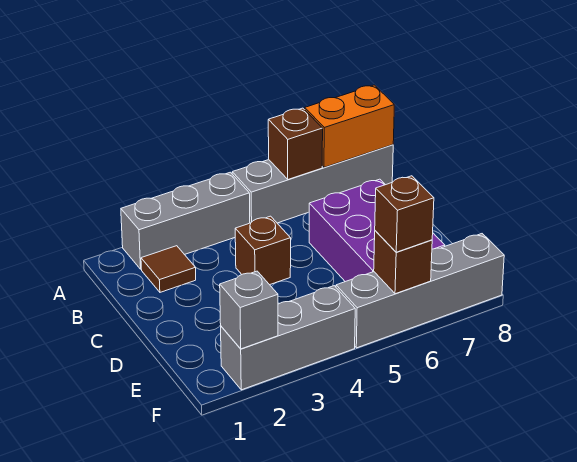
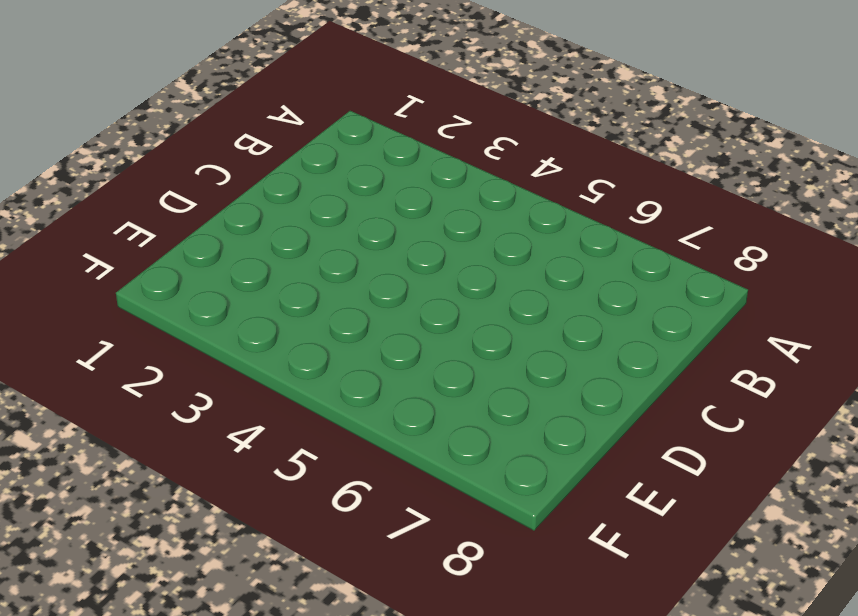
none -> grey brick A2:A4 level 1
none -> grey brick A5:A8 level 1
none -> brown tile B2 level 1

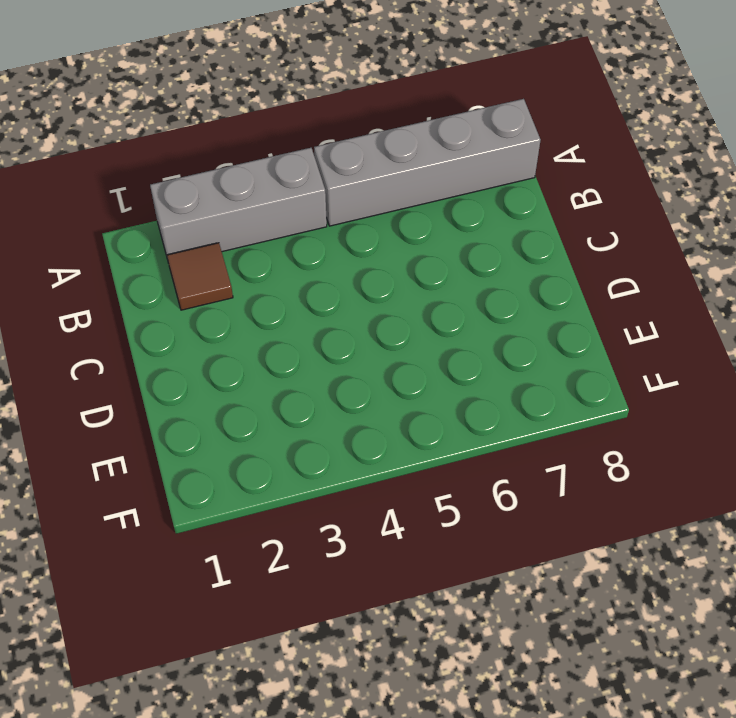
none -> brown brick C4 level 1
none -> purple brick C6:E7 level 1
none -> grey brick F2:F4 level 1

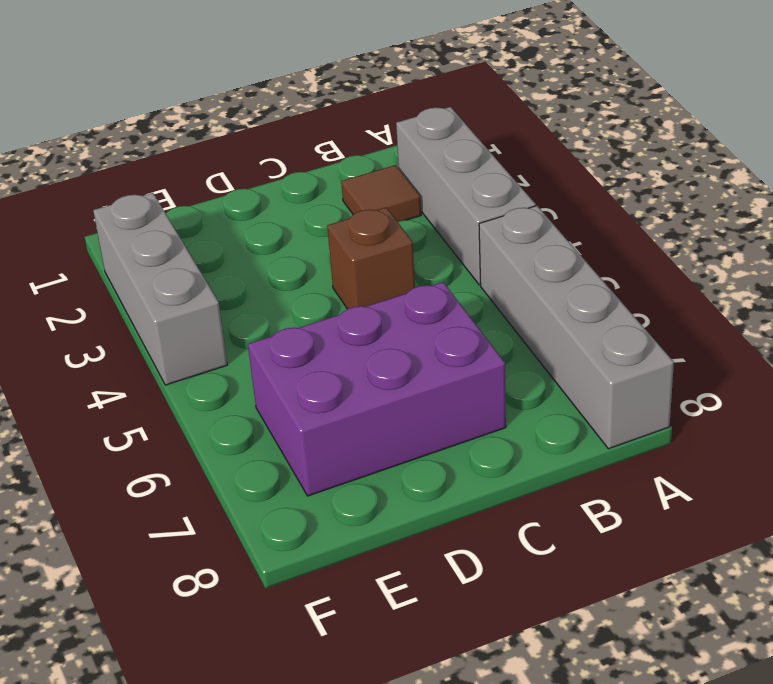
none -> grey brick F5:F8 level 1
none -> brown brick A6 level 2
none -> orange brick A7:A8 level 2

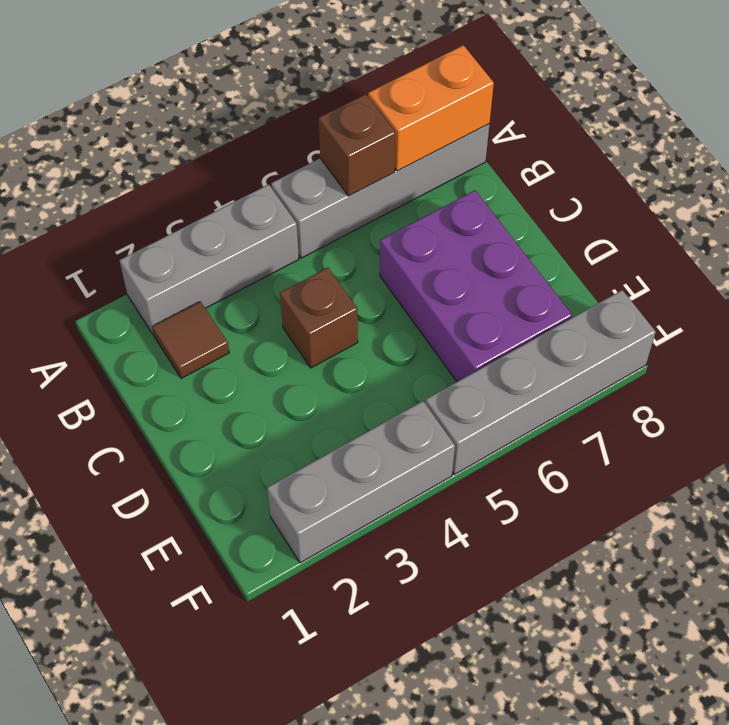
none -> grey brick F2 level 2
none -> brown brick F6 level 2
none -> brown brick F6 level 3

